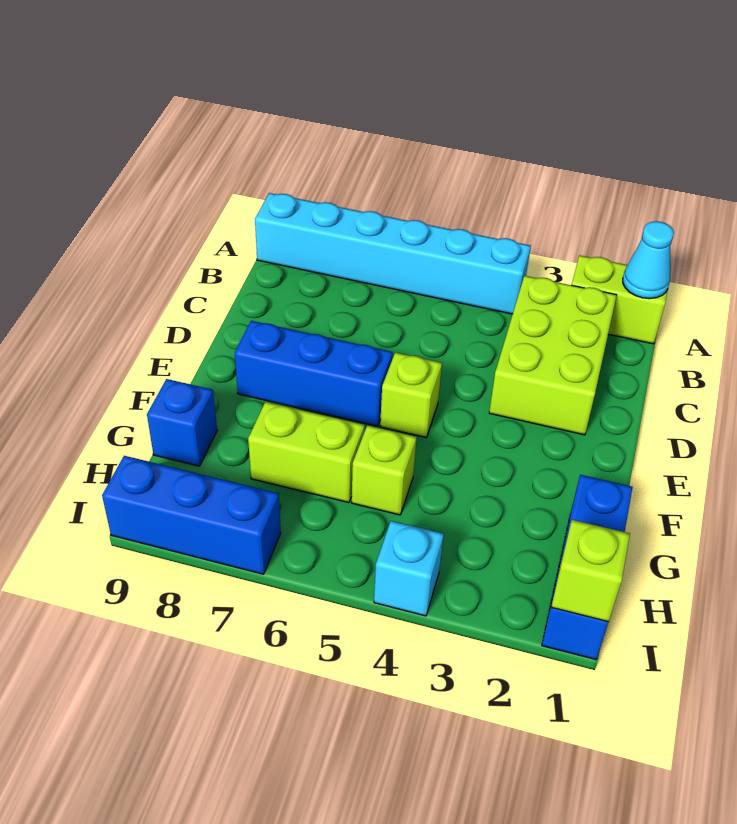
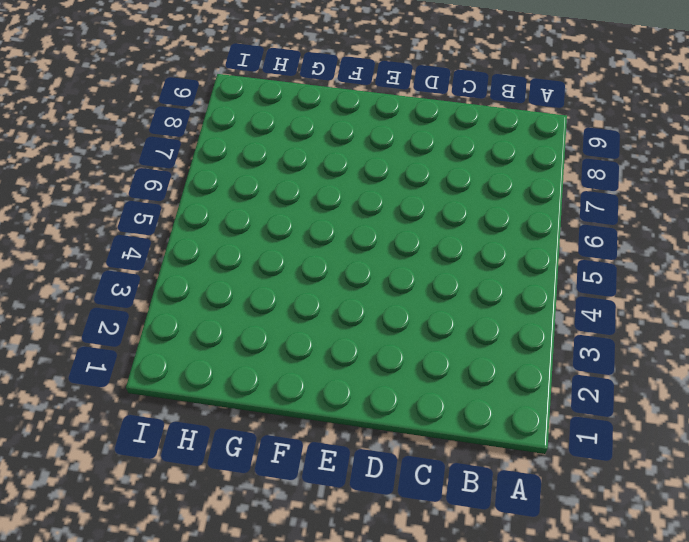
none -> lime brick A1:A2 level 1
none -> cyan brick A4:A9 level 1
none -> lime brick B2:D3 level 1

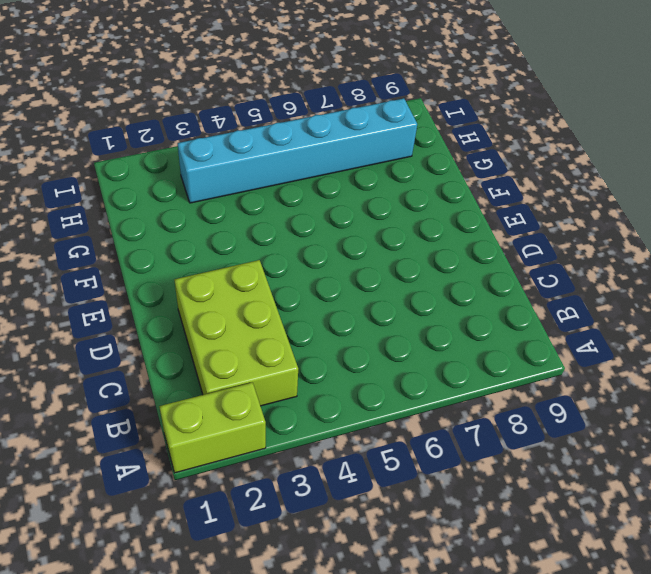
cyan brick H3:H8 level 1 -> cyan brick A4:A9 level 1
none -> lime brick E5 level 1
none -> blue brick E6:E8 level 1
none -> blue brick G1:I1 level 1

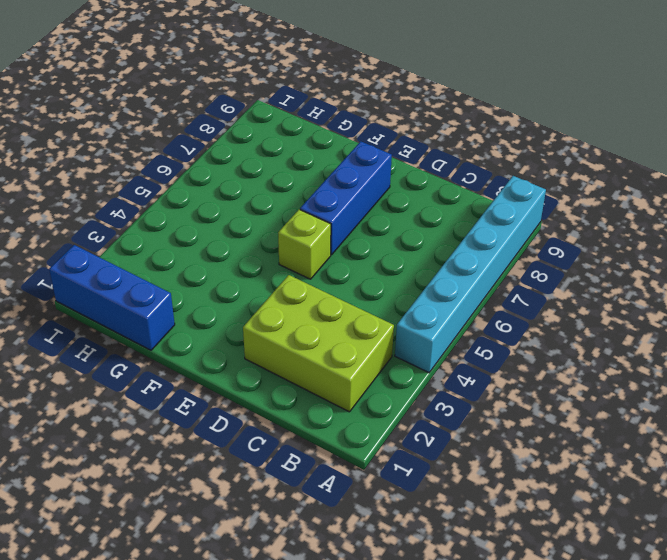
none -> lime brick A1:A2 level 1
none -> lime brick G5 level 1
none -> lime brick G6:G7 level 1

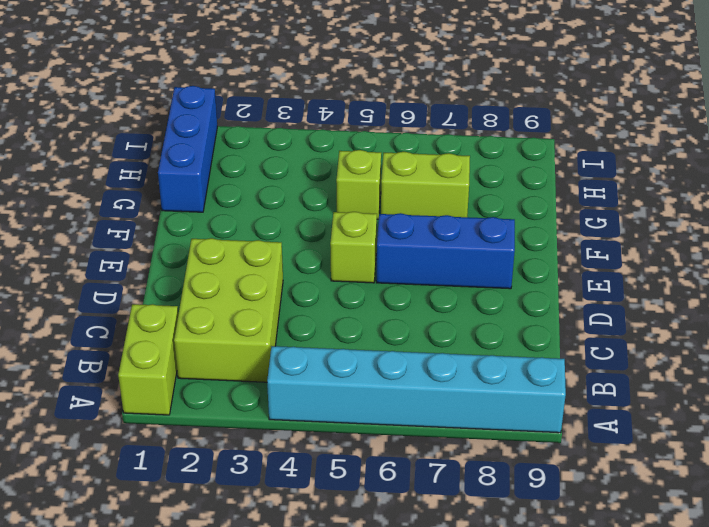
lime brick A1:B1 level 1 -> lime brick A1:A2 level 1
none -> blue brick G9 level 1
none -> cyan brick I4 level 1
none -> blue brick I7:I9 level 1

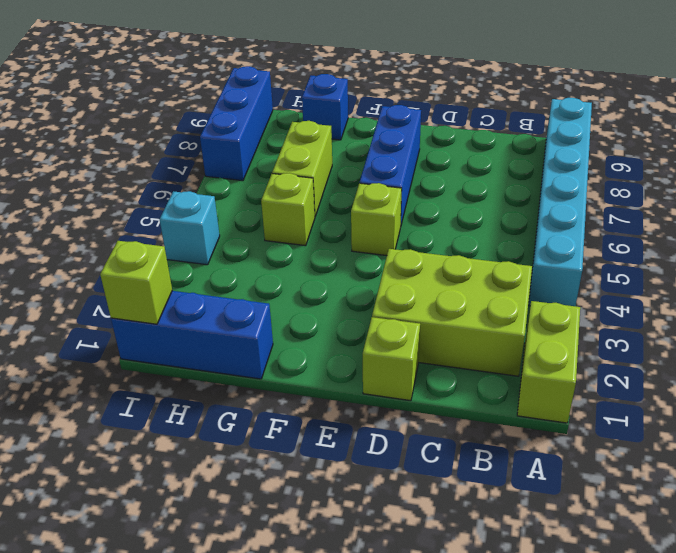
lime brick D1 level 1 -> none
none -> cyan cone A1 level 2

